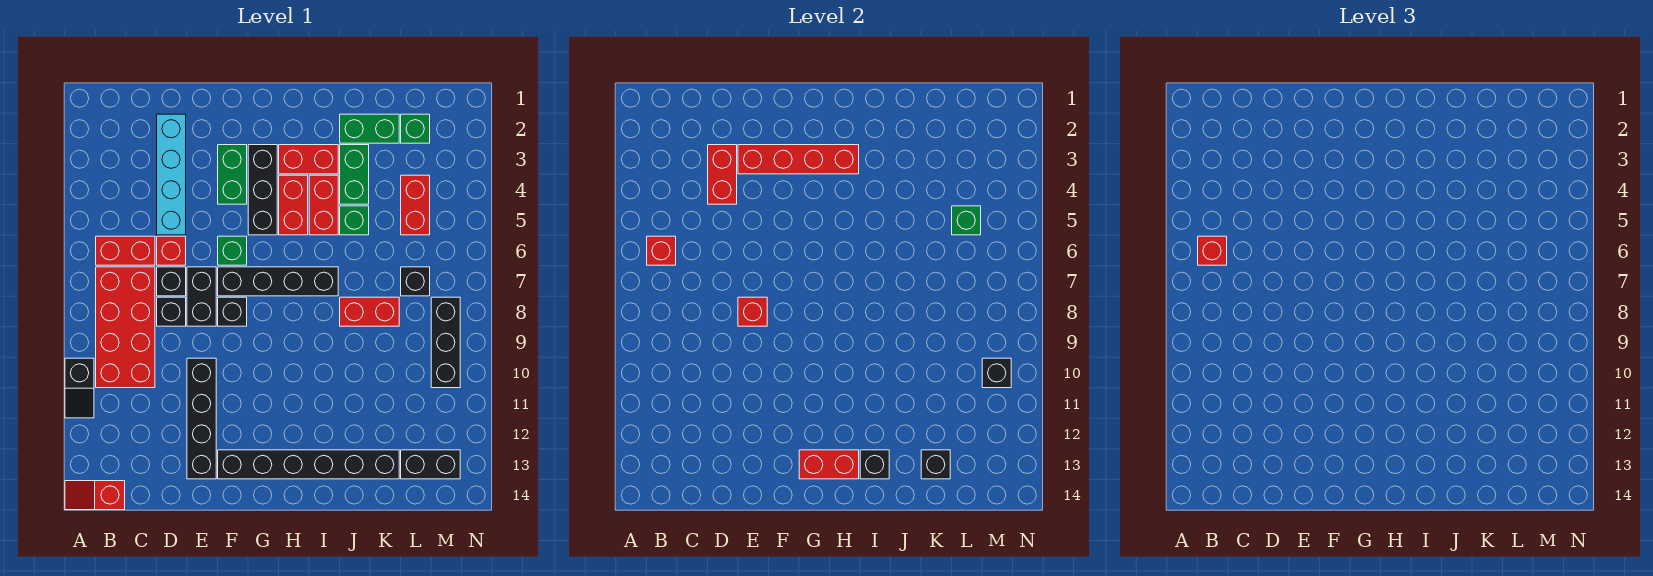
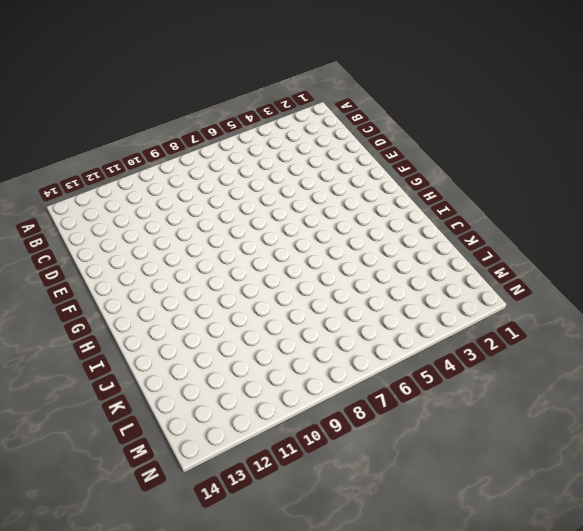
none -> black slope A10:A11 level 1 top 10
none -> red slope A14:B14 level 1 top B
none -> red brick B6:C6 level 1
none -> red brick B7:C10 level 1

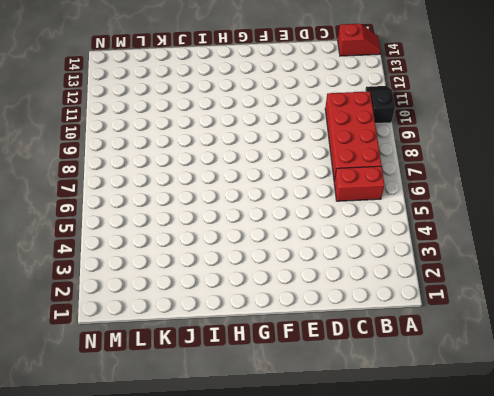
none -> cyan brick D2:D5 level 1
none -> red brick D6 level 1
none -> black brick D7 level 1
none -> black brick D8 level 1

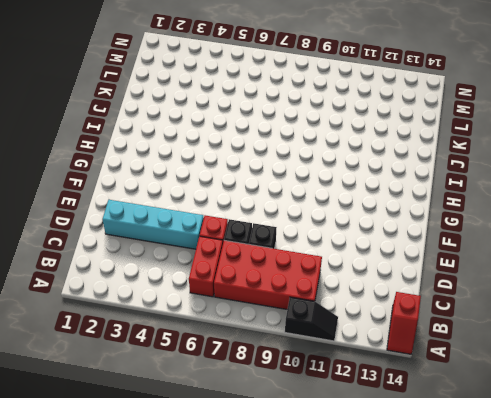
none -> black brick E7:E8 level 1
none -> black brick E10:E13 level 1
none -> green brick F3:F4 level 1
none -> green brick F6 level 1

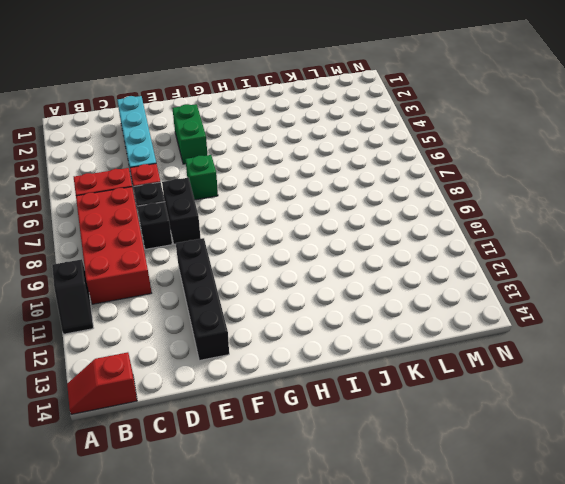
none -> black brick F7:I7 level 1
none -> black brick F8 level 1
none -> black brick F13:K13 level 1
none -> black brick G3:G5 level 1

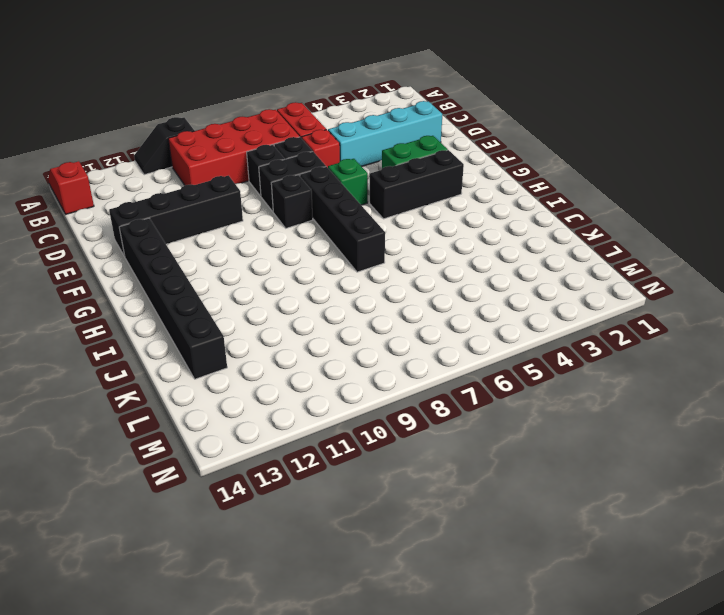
none -> red brick H3:I3 level 1
none -> red brick H4:H5 level 1
none -> red brick I4:I5 level 1
none -> green brick J2:K2 level 1

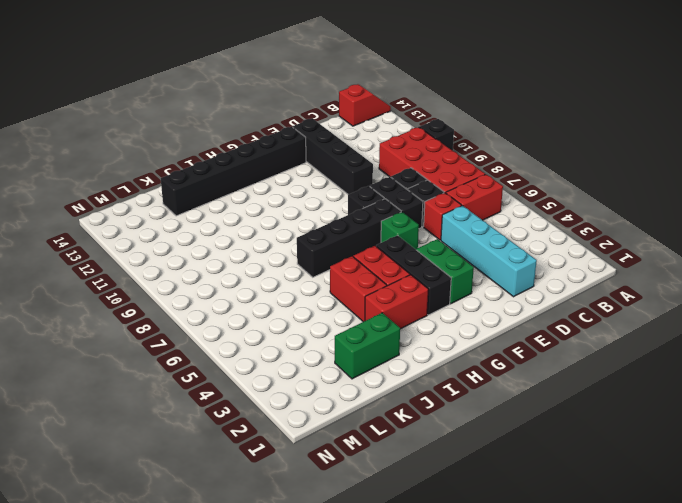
none -> green brick J3:J4 level 1
none -> green brick J5 level 1
none -> red brick J8:K8 level 1
none -> green brick L2 level 1

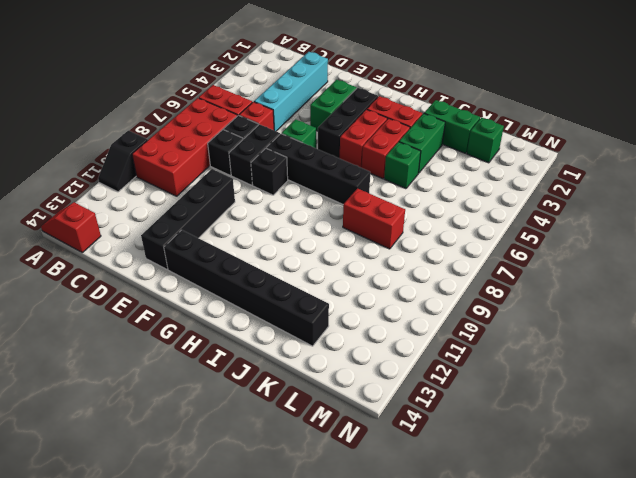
none -> red brick L4:L5 level 1
none -> black brick L7 level 1
none -> black brick L13:M13 level 1
none -> black brick M8:M10 level 1

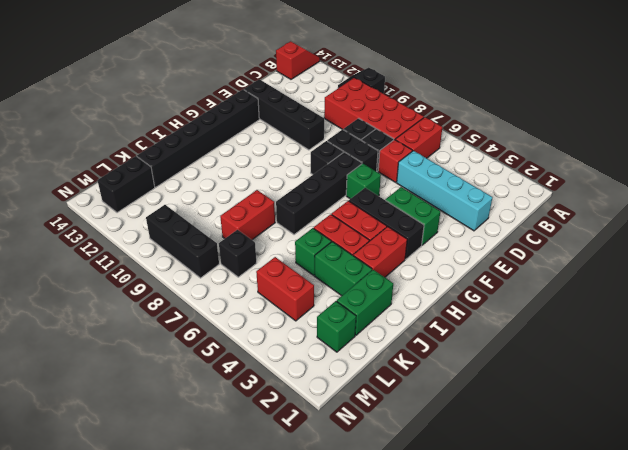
none -> red brick B6 level 2
none -> red brick D3:D4 level 2
none -> red brick E3:H3 level 2
none -> red brick E8 level 2

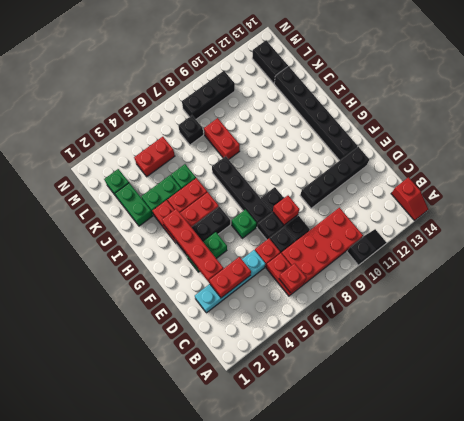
none -> red brick G13:H13 level 2
none -> black brick I13 level 2
none -> black brick K13 level 2
none -> green brick L5 level 2

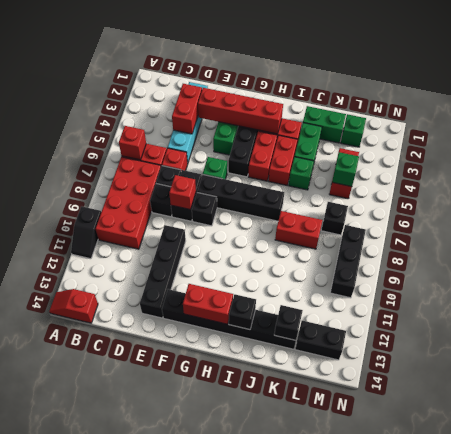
none -> black brick M10 level 2
none -> red brick B6 level 3

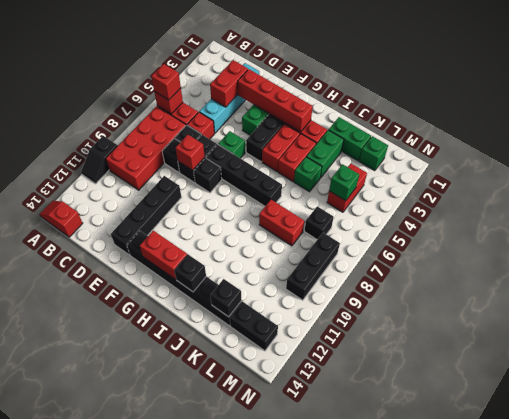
none -> black brick M10 level 2

